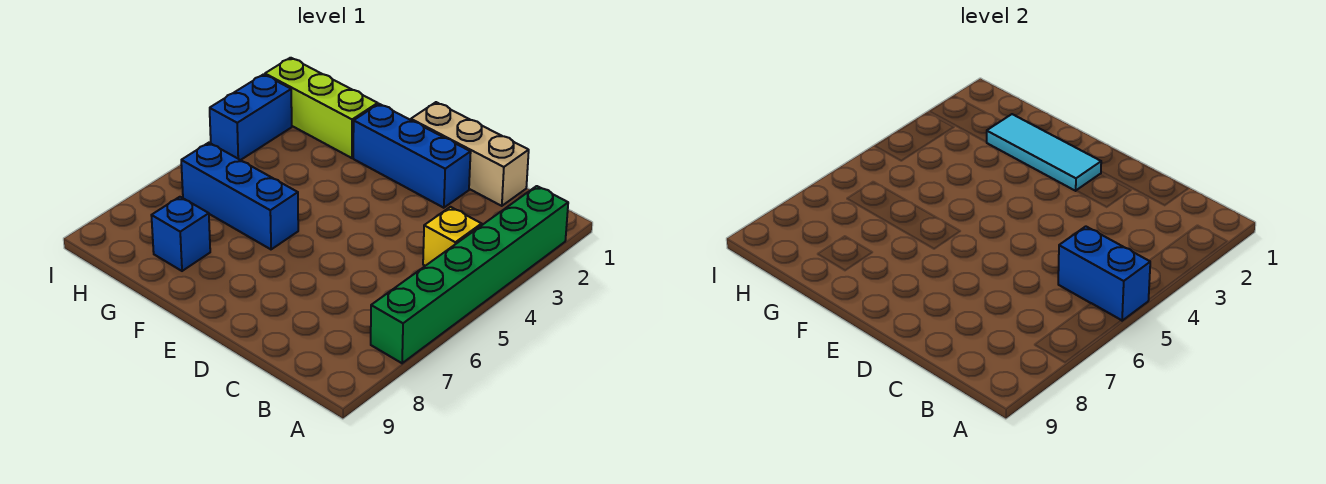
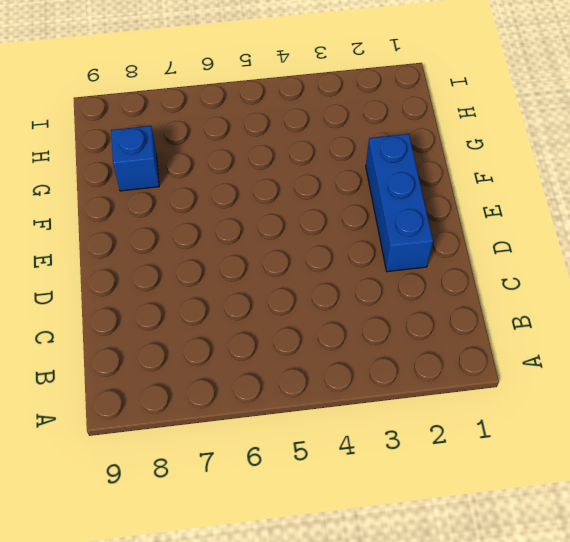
none -> green brick A2:A7 level 1
none -> yellow brick B4 level 1

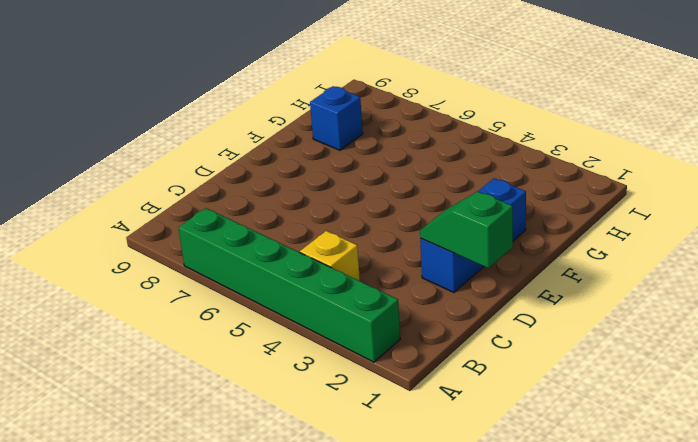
green slope D1:D2 level 2 top 1 -> none
none -> tan brick C1:E1 level 1
none -> blue brick F6:H6 level 1

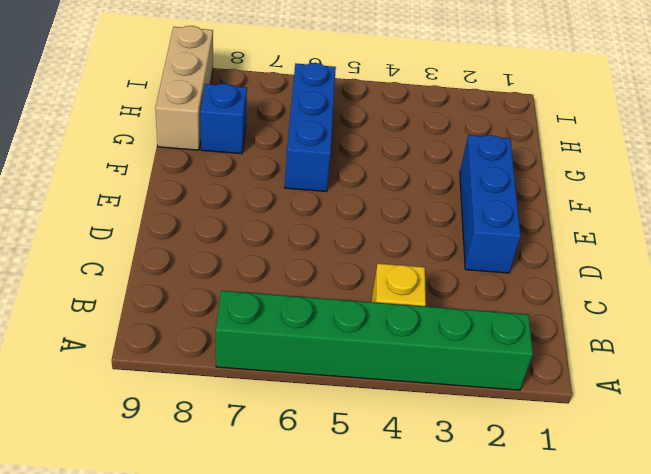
tan brick G9:I9 level 1 -> tan brick C1:E1 level 1
none -> lime brick G2:I2 level 1
none -> blue brick I3:I4 level 1

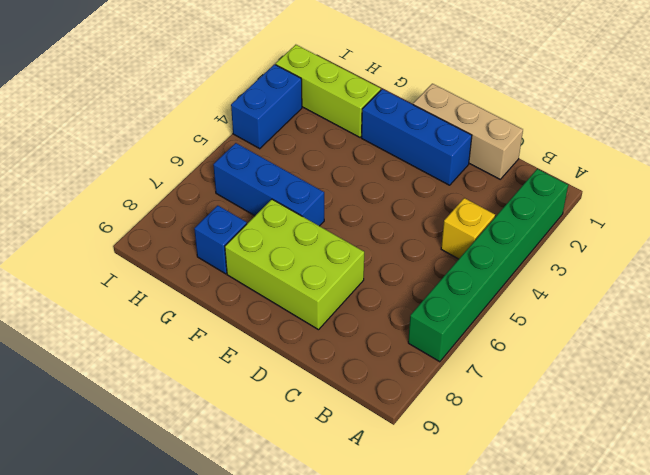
lime brick D7:F8 level 1 -> none
none -> blue brick A5:B5 level 2
none -> cyan tile E2:G2 level 2

